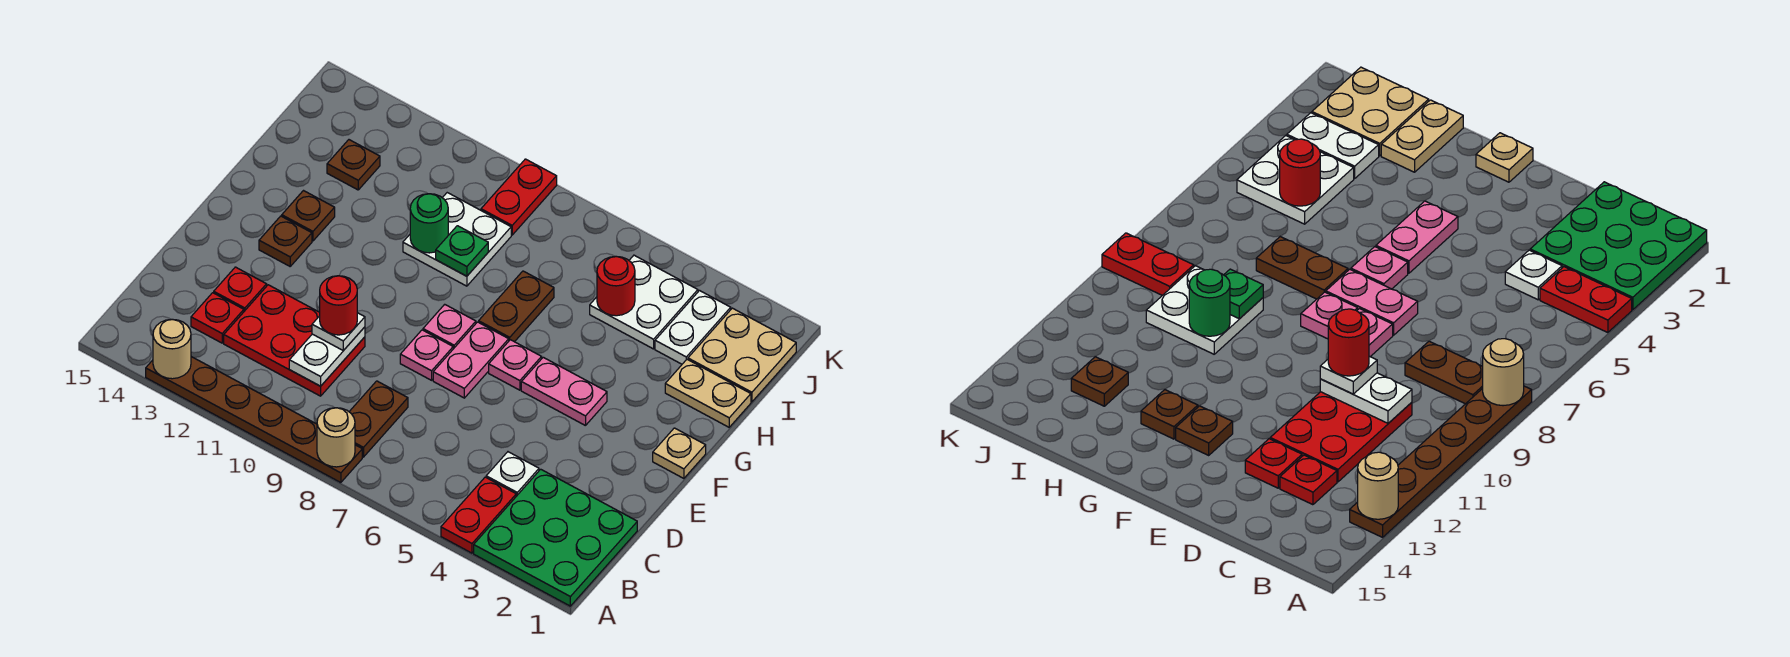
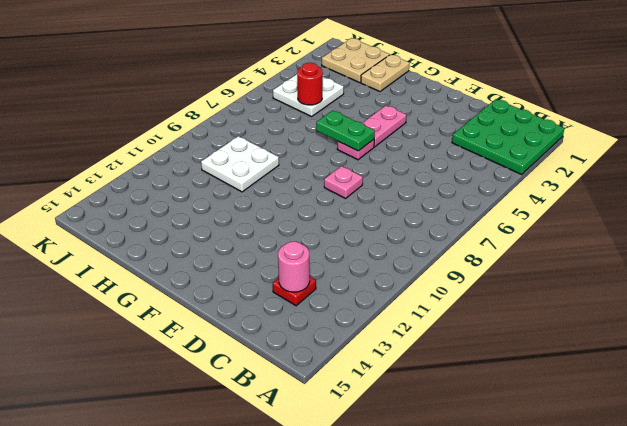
pink round brick C13 level 2 -> none
green plate F6:G6 level 2 -> none
none -> red plate A4:B4 level 1
none -> brown plate A8:A13 level 1
none -> brown plate B8:C8 level 1
none -> white plate C4 level 1

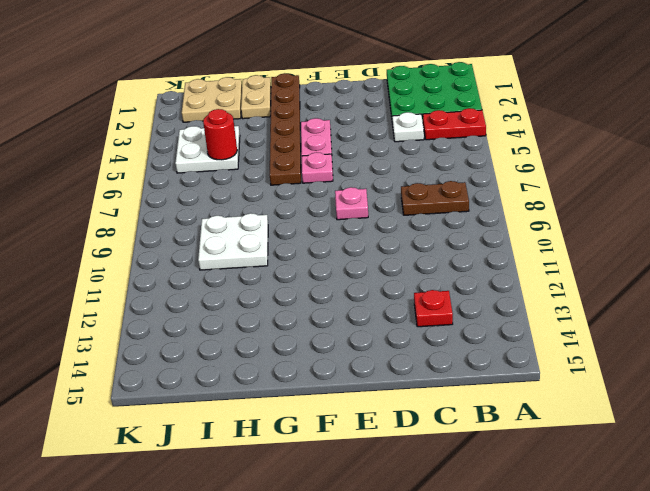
brown plate G1:G6 level 1 -> brown plate A8:A13 level 1
none -> red plate C10:D12 level 1
none -> red plate D13 level 1
none -> pink plate E7:F7 level 1
none -> tan plate F1 level 1

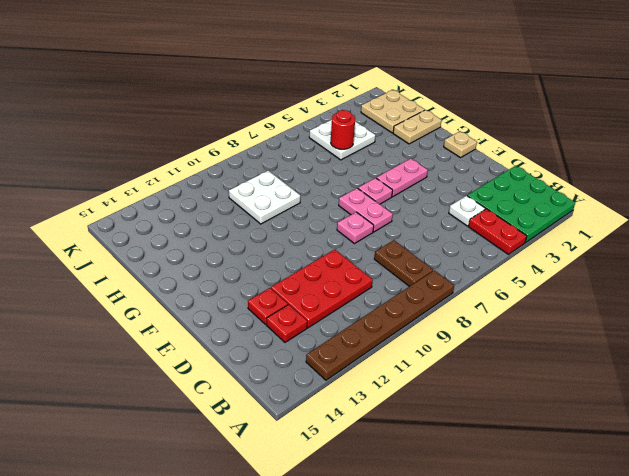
none -> pink plate F8 level 1
none -> brown plate F13 level 1
none -> brown plate G7:H7 level 1
none -> brown plate G13 level 1

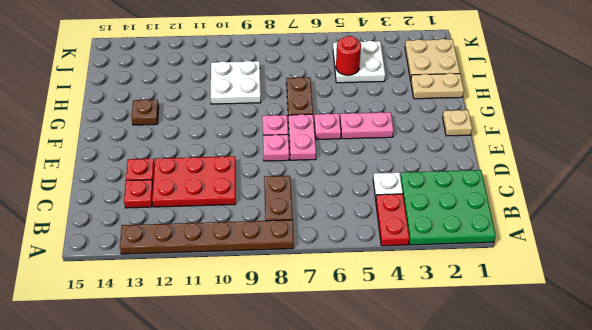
none -> brown plate F13 level 1
none -> white plate I3:J3 level 1
none -> brown plate I13 level 1
none -> red plate J9:K9 level 1

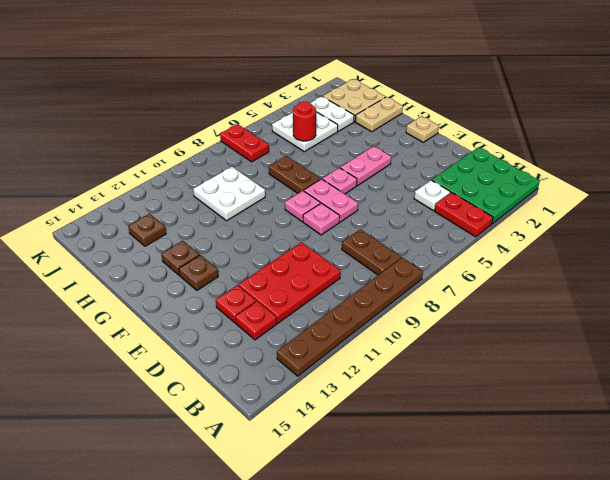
red plate J7:K7 level 1 -> red plate J9:K9 level 1
none -> tan round brick A8 level 2
none -> tan round brick A13 level 2
none -> white plate C10:D10 level 2
none -> green plate H9 level 2

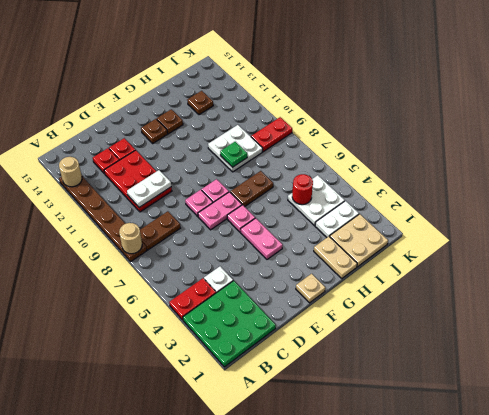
none -> green round brick H10 level 2
none -> white plate D10 level 3
none -> red round brick D10 level 4

